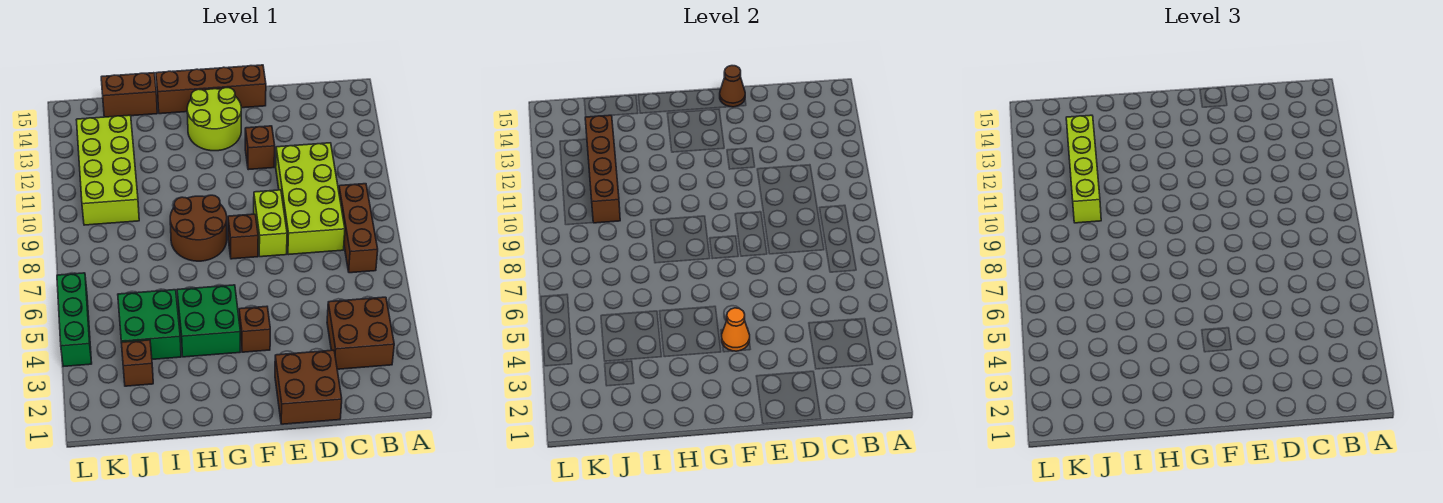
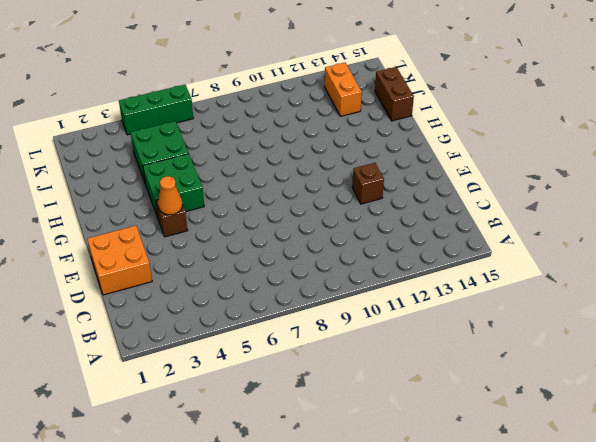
orange brick D1:E2 level 1 -> brown brick D1:E2 level 1
orange brick J13:K13 level 1 -> lime brick J10:K13 level 1
none -> brown brick B3:C4 level 1
none -> brown brick B7:B9 level 1
none -> lime brick C8:D11 level 1

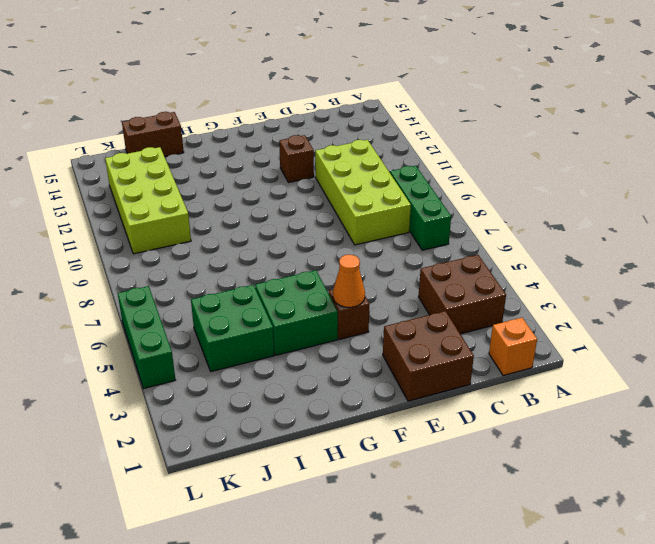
orange brick B1 level 1 -> none
green brick B7:B9 level 1 -> brown brick B7:B9 level 1
none -> lime brick E8:E9 level 1
none -> brown brick E15:H15 level 1
none -> brown brick F8 level 1

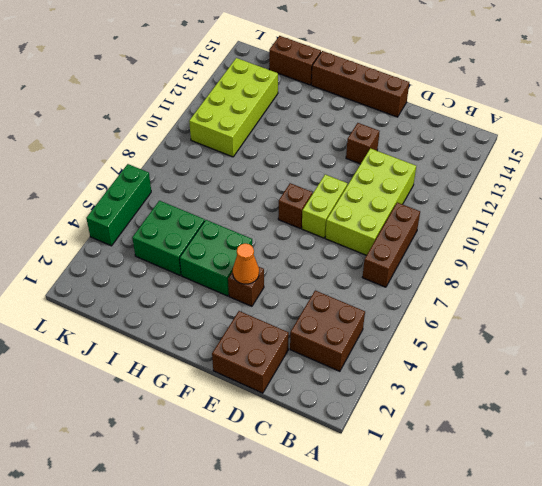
none -> lime round brick F13:G14 level 1
none -> brown round brick G8:H9 level 1
none -> brown brick J3 level 1

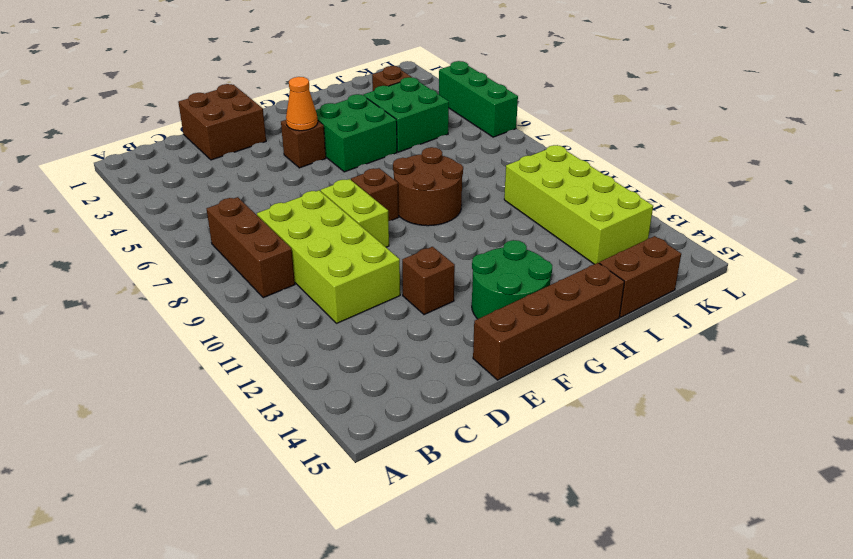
green round brick F13:G14 level 1 -> lime round brick F13:G14 level 1
none -> brown brick B3:C4 level 1
none -> brown cone E15 level 2
none -> brown brick J10:J13 level 2

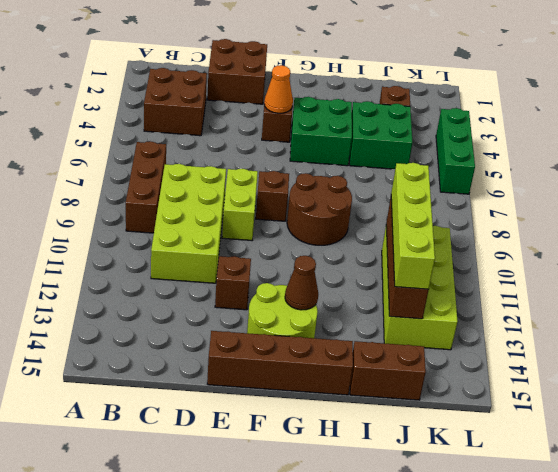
brown cone G13 level 2 -> brown cone E15 level 2

